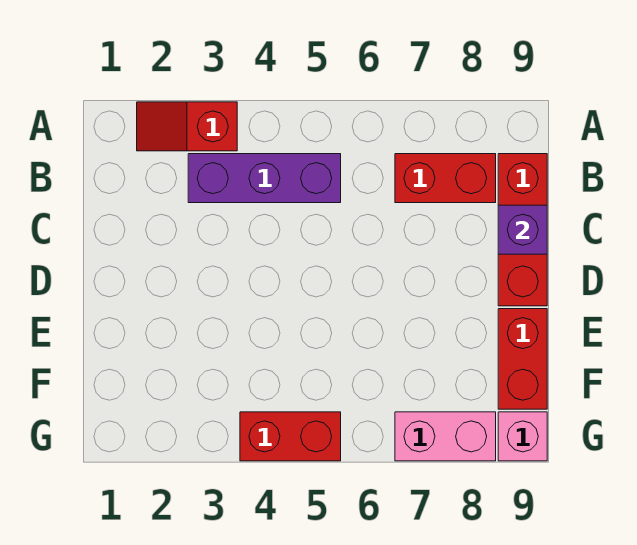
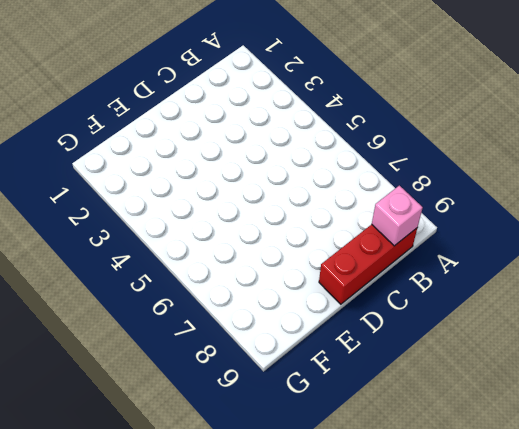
pink brick B9 level 2 -> pink brick G9 level 1
none -> red slope A2:A3 level 1 top 3
none -> purple brick B3:B5 level 1

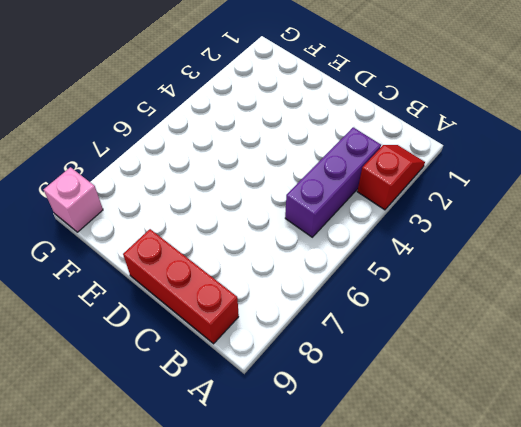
none -> red brick B7:B8 level 1
none -> red brick E9:F9 level 1

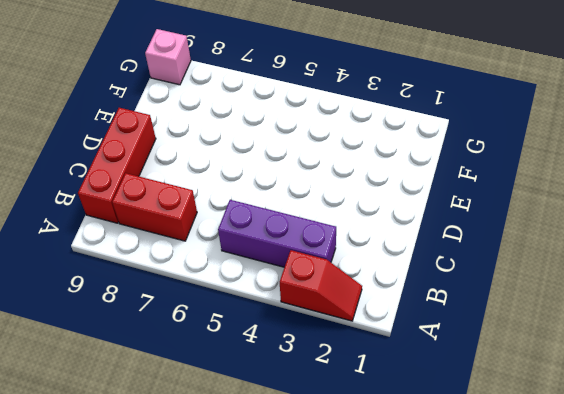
none -> red brick E9:F9 level 1
none -> red brick G4:G5 level 1

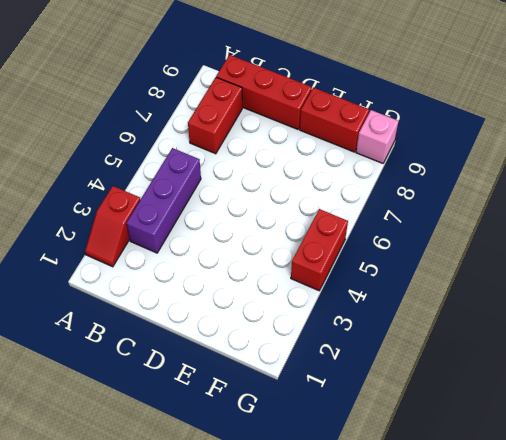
none -> pink brick G7:G8 level 1
none -> purple brick C9 level 2

